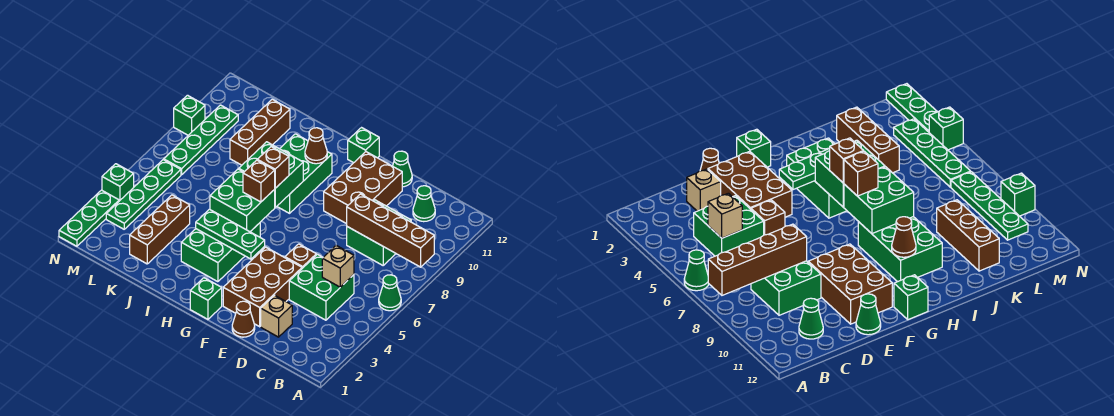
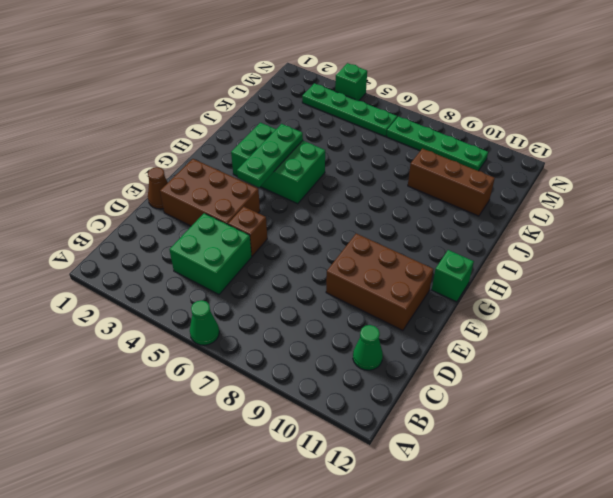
none -> green brick C8:D9 level 1
none -> tan brick D2 level 1
none -> green cone E12 level 1

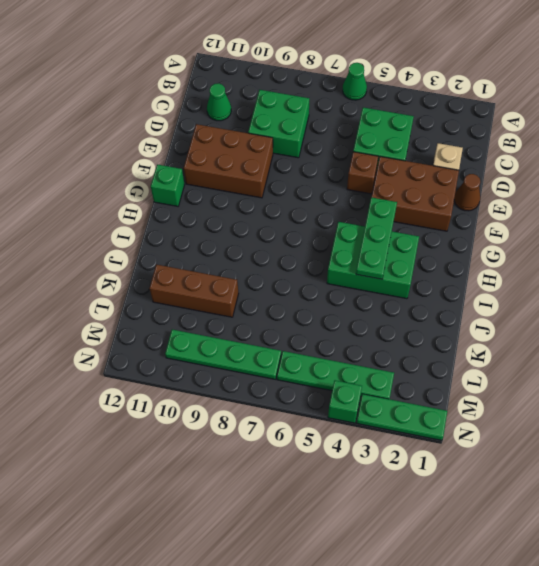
none -> green cone E12 level 1
none -> green brick G1 level 1
none -> green brick H8:I10 level 1

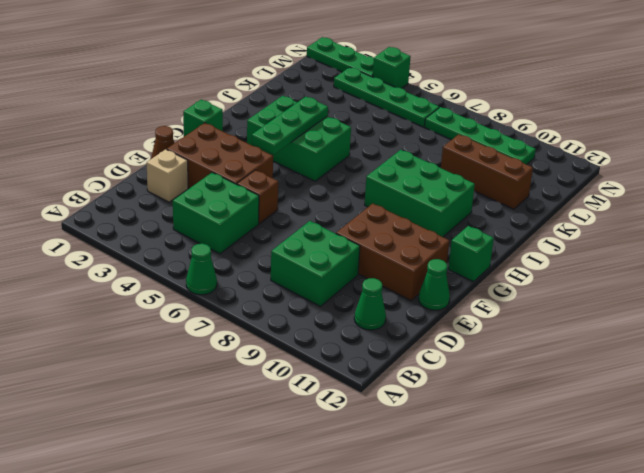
none -> brown brick K2:K4 level 1
none -> green brick N9 level 1
none -> brown brick A8:D8 level 2

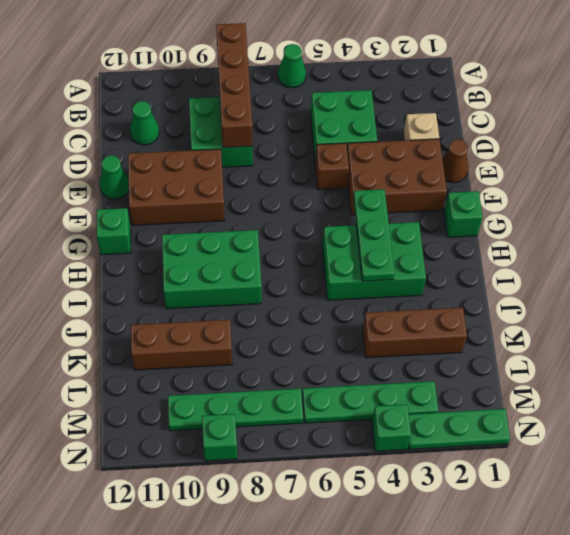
none -> tan brick C5 level 2
none -> green brick H5:I6 level 2
none -> green brick H7:I8 level 2

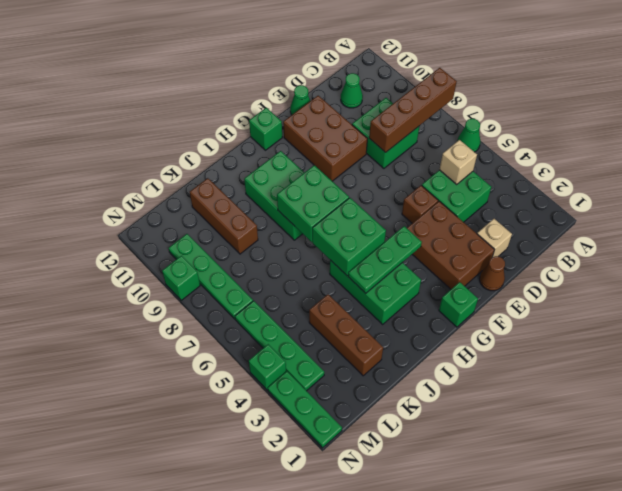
none -> brown cone H10 level 2
none -> brown brick H6 level 3
none -> brown brick H7 level 3

